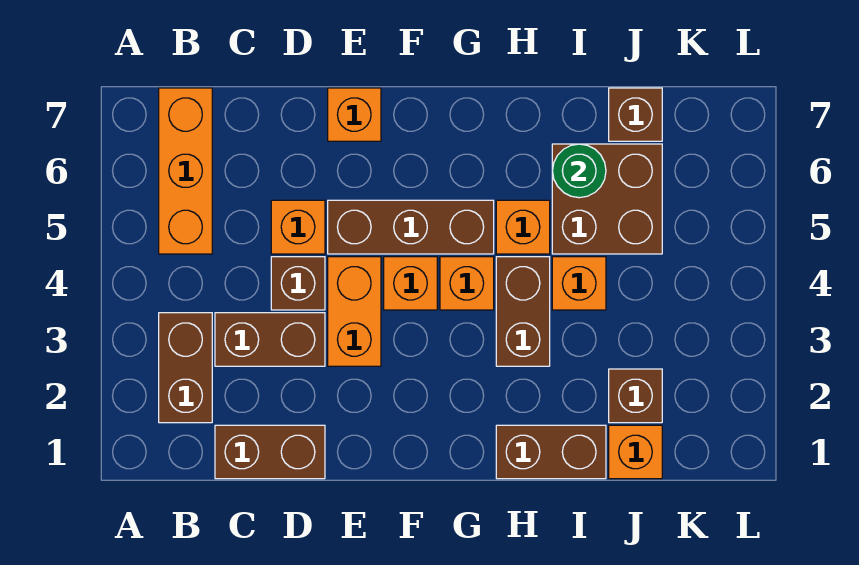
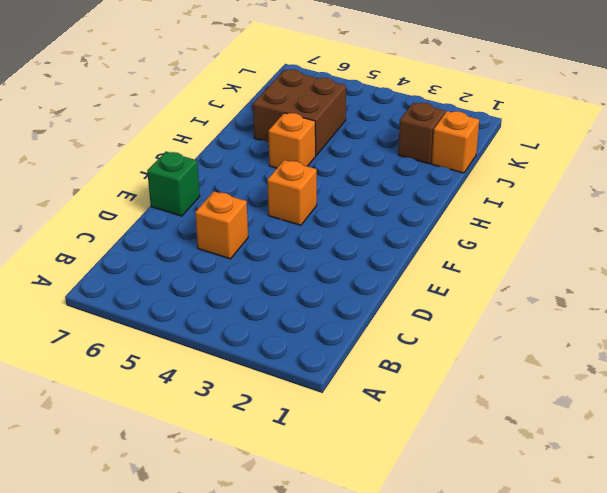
green brick E7 level 1 -> orange brick E7 level 1
none -> brown brick B2:B3 level 1
none -> orange brick B5:B7 level 1
none -> brown brick C1:D1 level 1

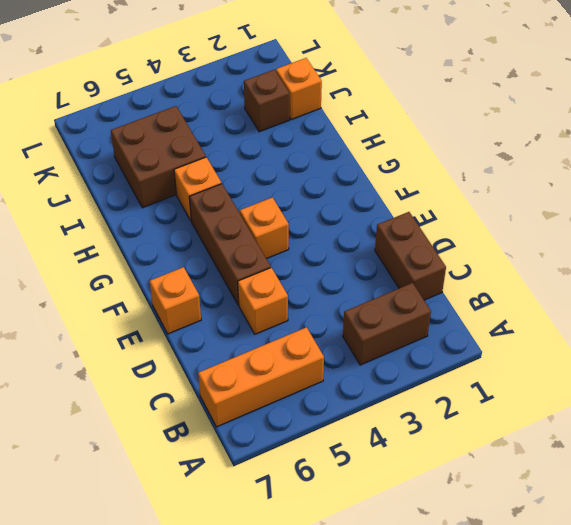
none -> brown brick C3:D3 level 1
none -> brown brick D4 level 1
none -> orange brick E3:E4 level 1

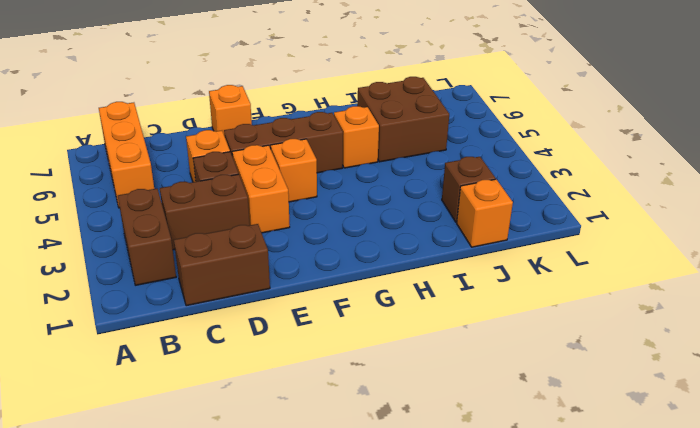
none -> orange brick G4 level 1
none -> brown brick H1:I1 level 1
none -> brown brick H3:H4 level 1

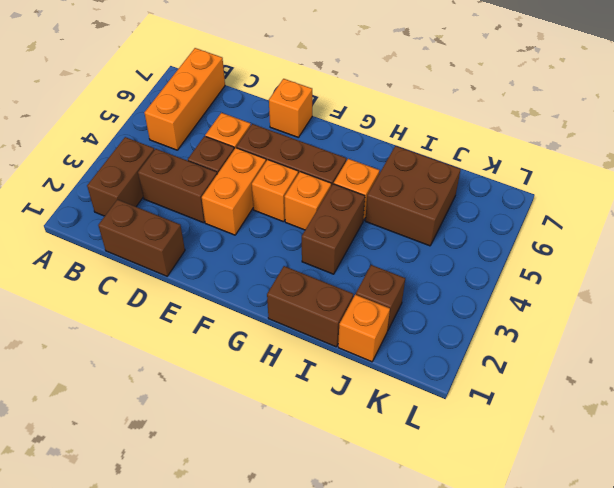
none -> orange brick I4 level 1
none -> brown brick J7 level 1
none -> green round brick I6 level 2

